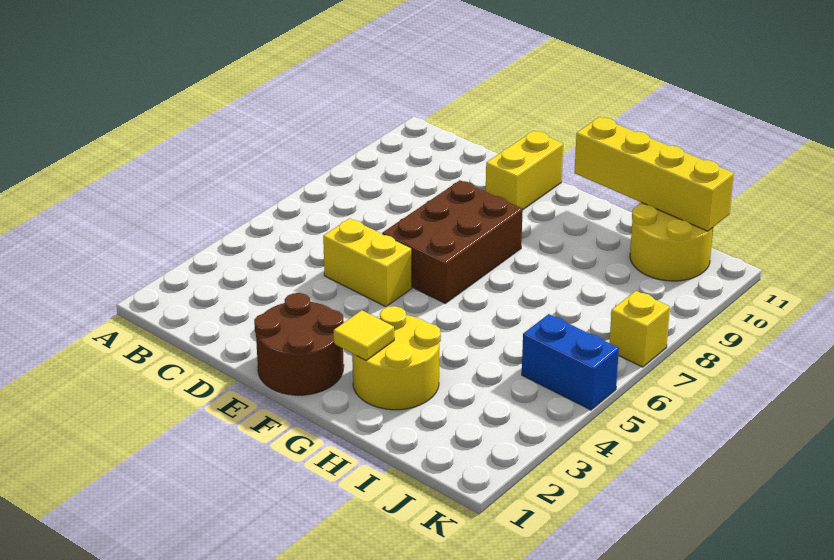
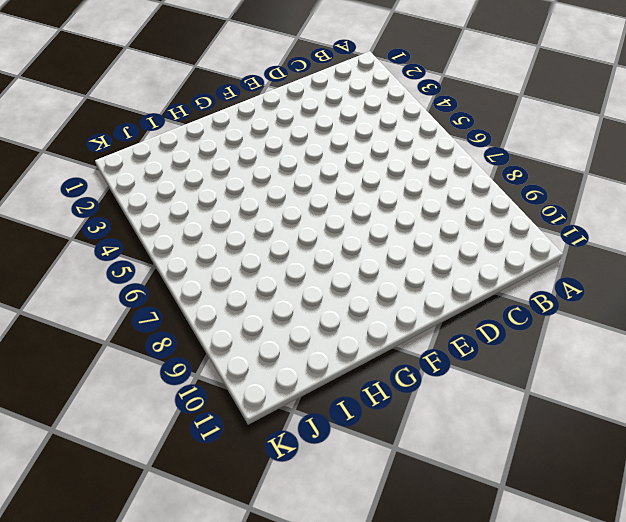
none -> yellow brick D5:E5 level 1
none -> brown round brick E1:F2 level 1

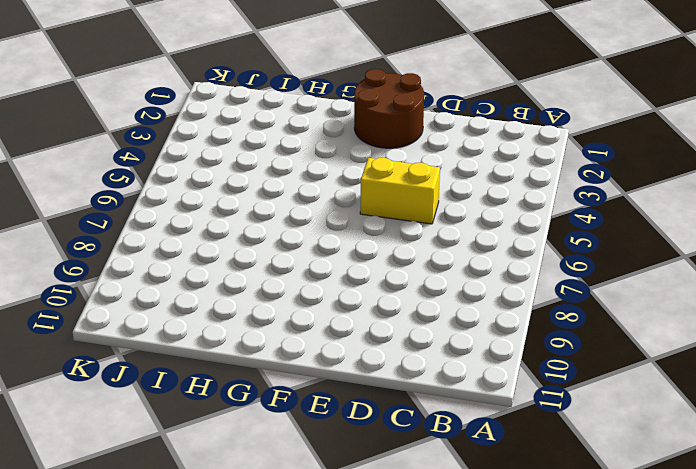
none -> brown brick E6:F8 level 1
none -> yellow brick E10:E11 level 1

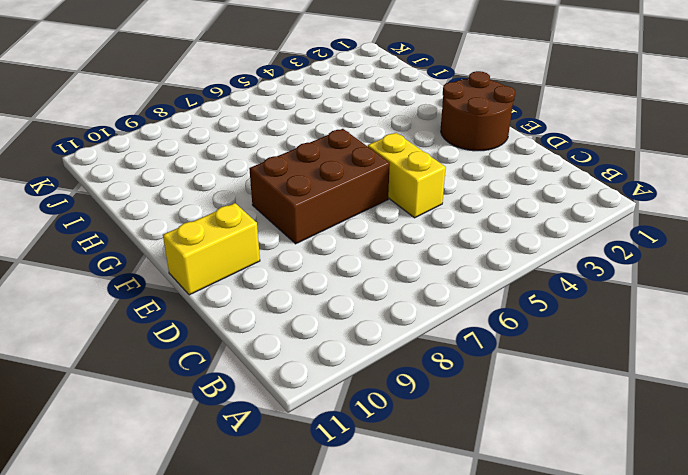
none -> yellow round brick G2:H3 level 1
none -> yellow round brick I10:J11 level 1

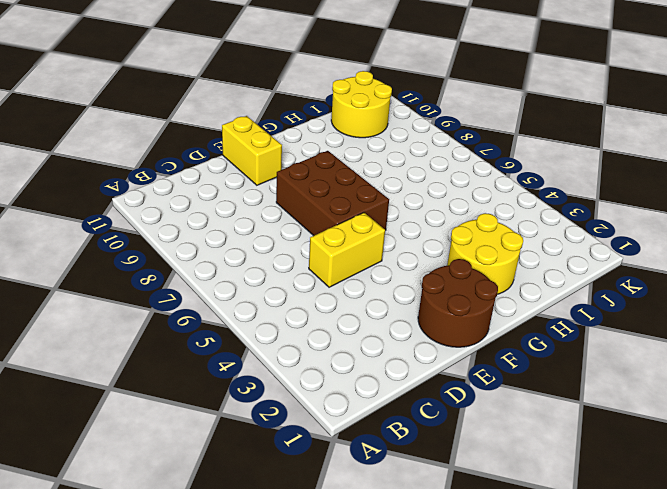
none -> blue brick J5:K5 level 1
none -> yellow brick K7 level 1

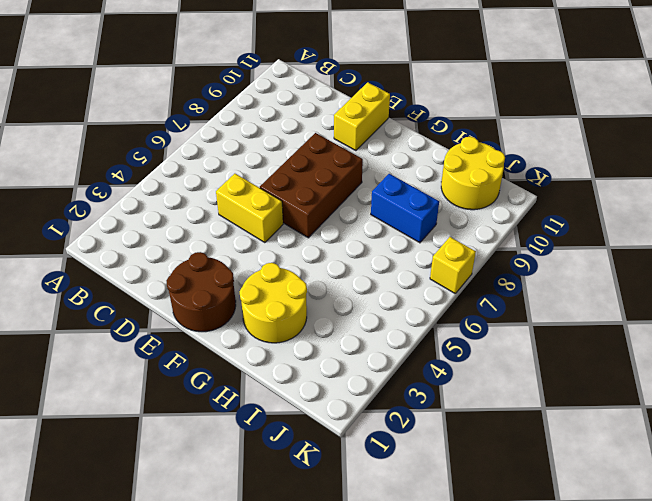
blue brick H8:I8 level 1 -> blue brick J5:K5 level 1
none -> yellow tile G2 level 2
none -> yellow brick G11:J11 level 2

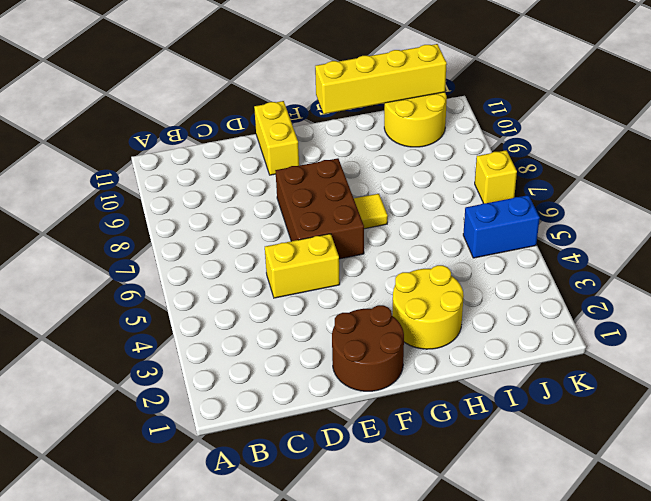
yellow tile G7 level 1 -> yellow tile G2 level 2

